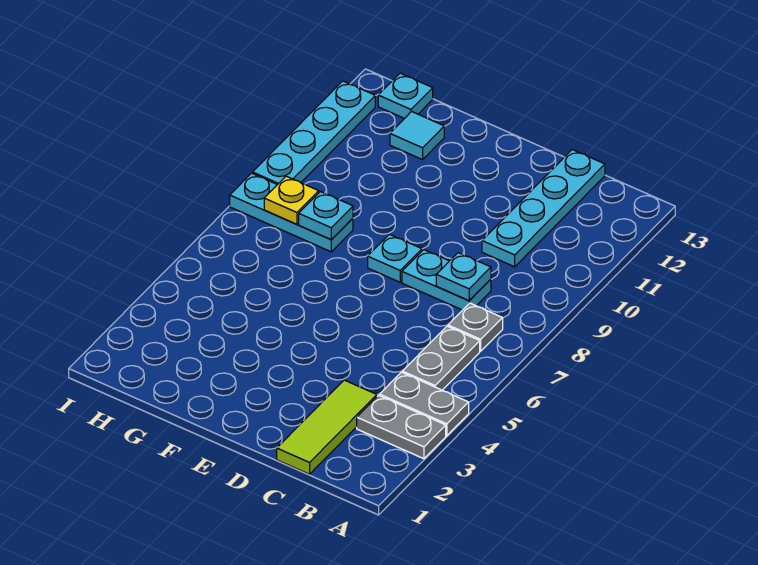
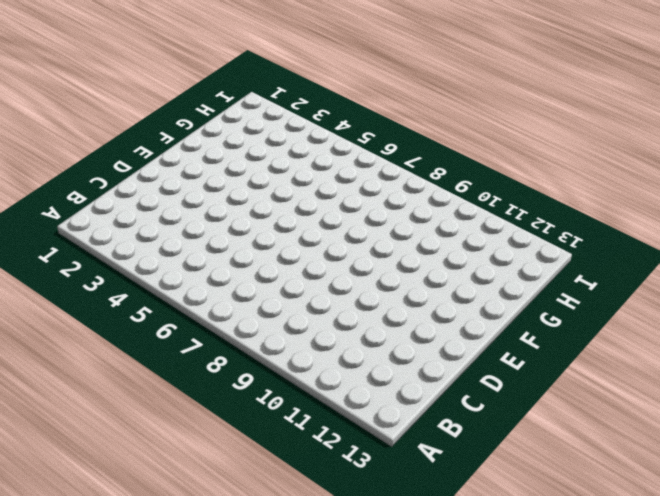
none -> grey plate A3:B3 level 1
none -> grey plate A4:B4 level 1
none -> grey plate B5:B6 level 1

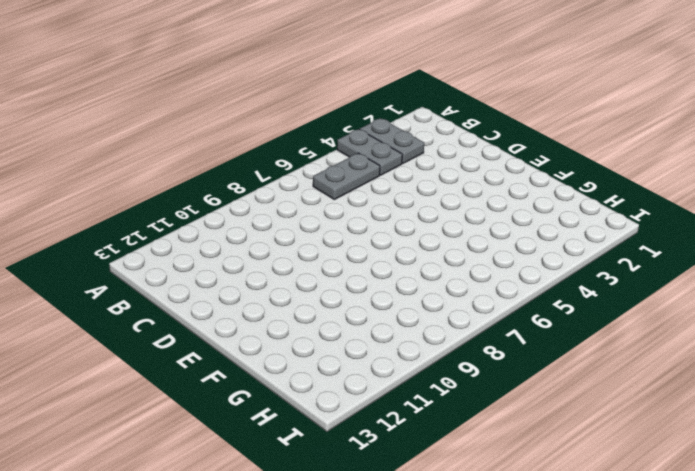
none -> grey plate B7 level 1
none -> lime tile C1:C3 level 1
none -> cyan plate C8:D8 level 1

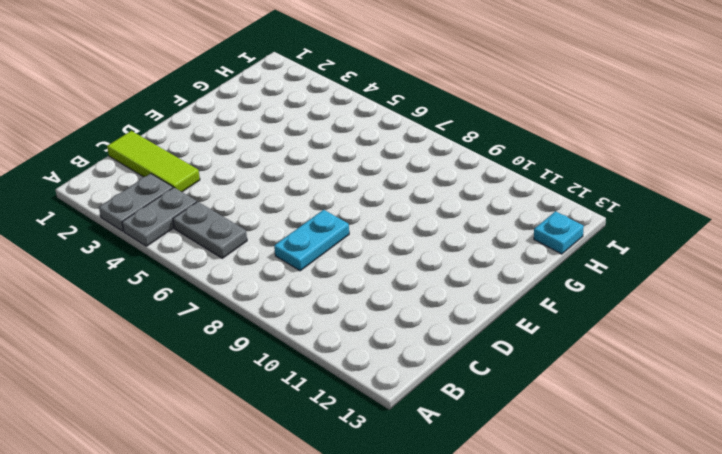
none -> grey plate B7 level 1
none -> cyan plate C10:C13 level 1
none -> cyan plate E8 level 1

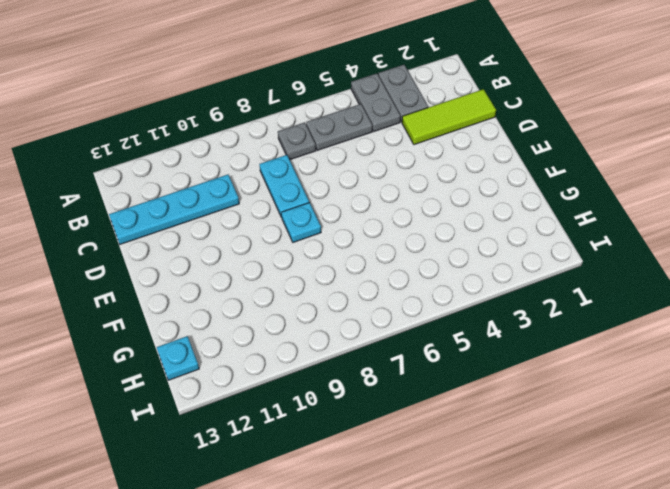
none -> cyan plate G8:I8 level 1
none -> cyan tile G12 level 1
none -> cyan plate I9:I12 level 1

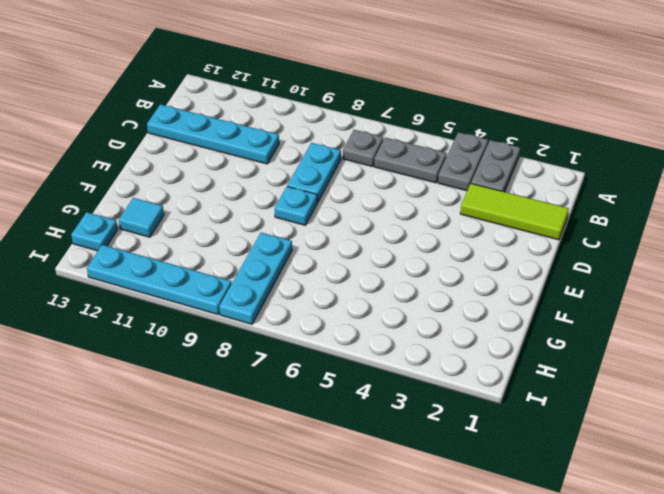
none -> cyan plate C8 level 2
none -> cyan plate G8 level 2
none -> yellow plate H8 level 2

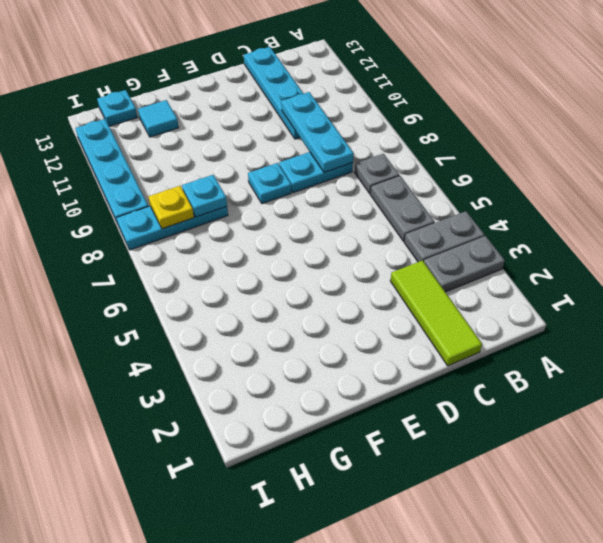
cyan plate C8:C10 level 2 -> cyan plate C8 level 2

